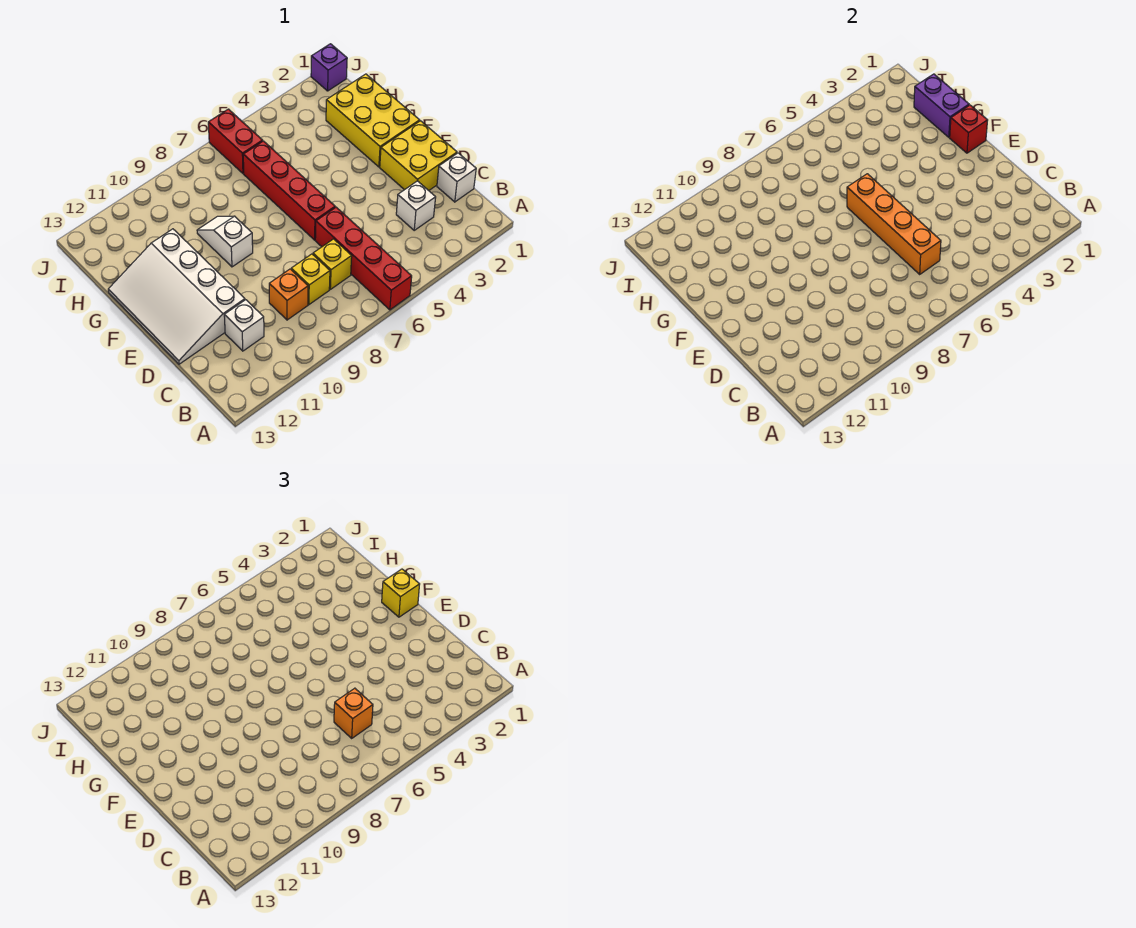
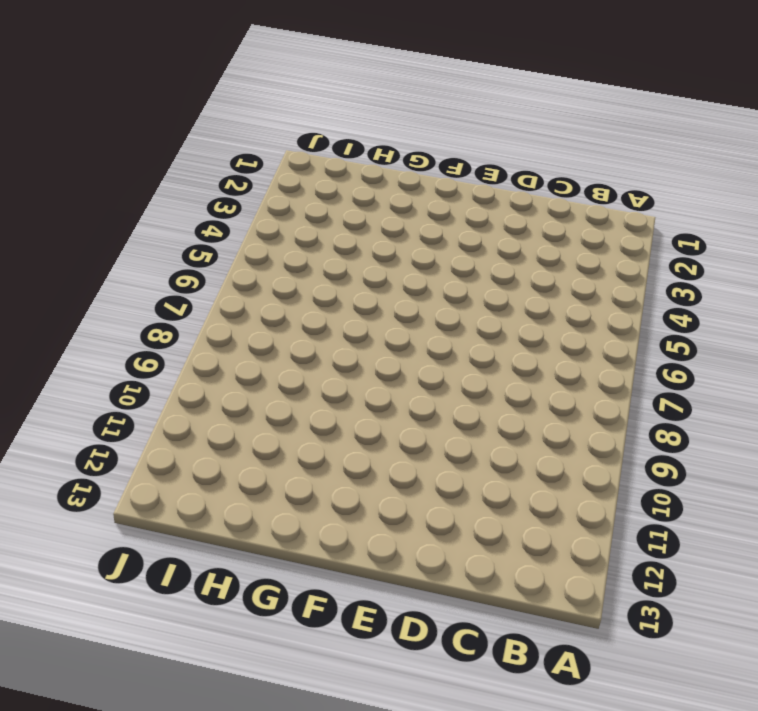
none -> red brick A6:D6 level 1
none -> white brick C1 level 1
none -> white brick C3 level 1

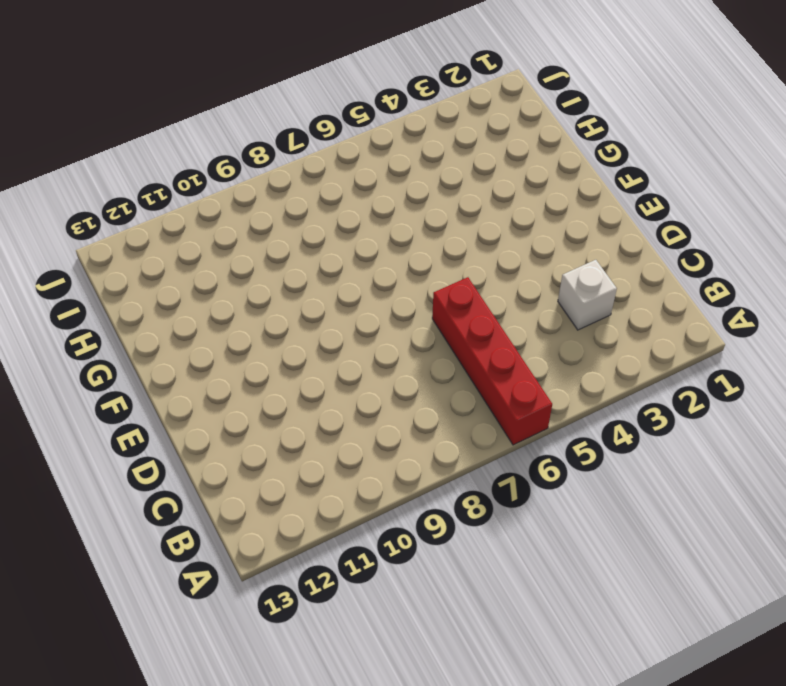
none -> white brick C1 level 1
none -> yellow brick C7 level 1
none -> yellow brick C8 level 1

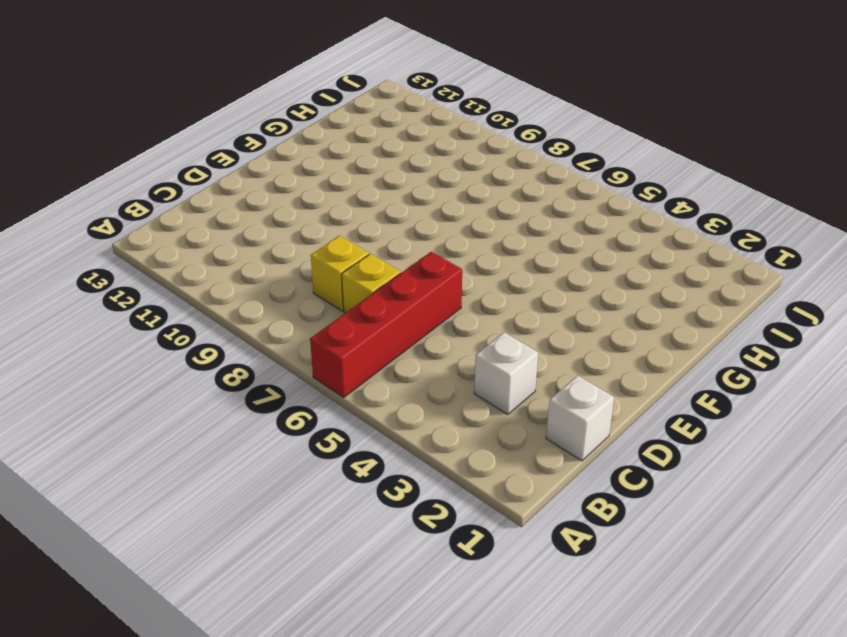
none -> orange brick C9 level 1
none -> white brick C11 level 1
none -> yellow brick D1:E2 level 1

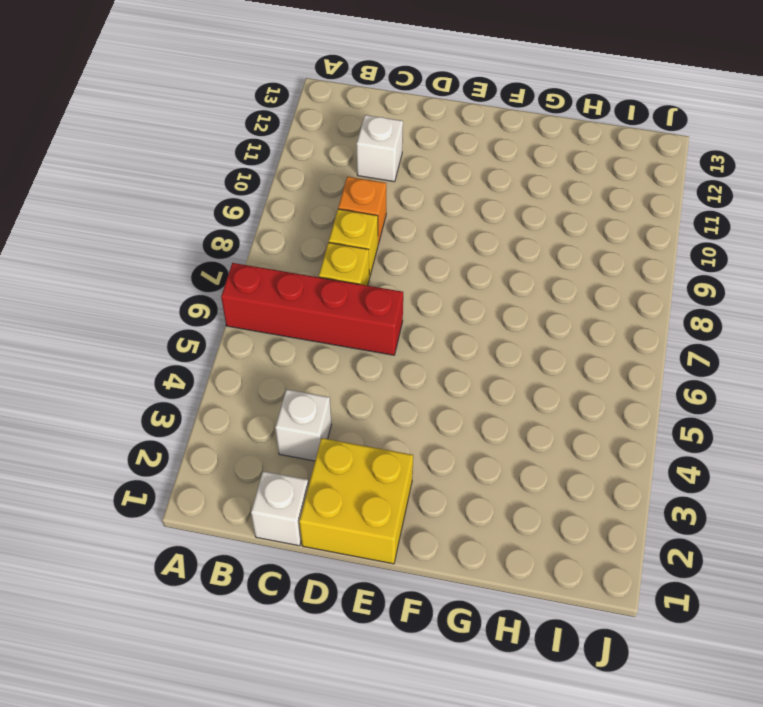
none -> white slope D11:G13 level 1 top 11
none -> red brick E6:H6 level 1
none -> yellow brick F1:H2 level 1

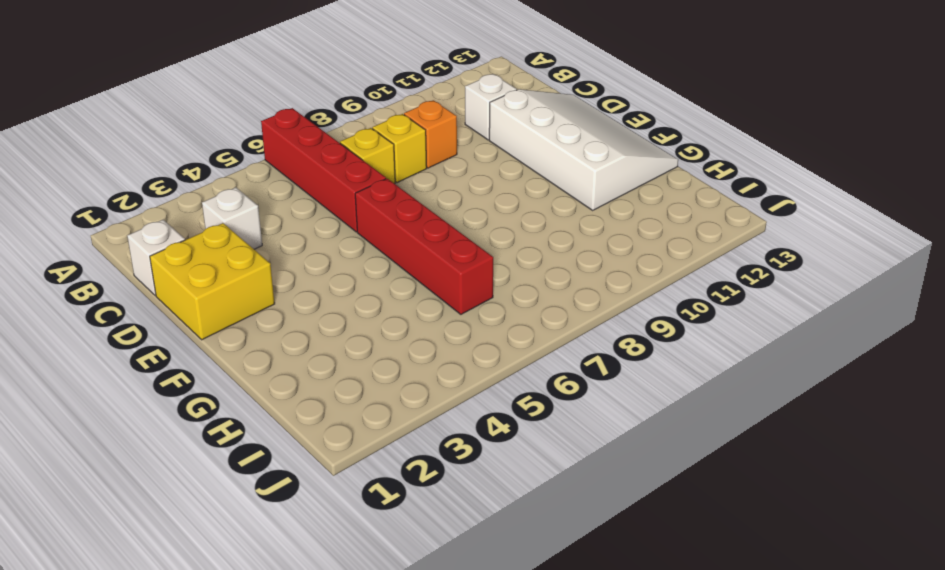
none -> yellow brick F1:H2 level 1
none -> white slope F9:G9 level 1 top F
none -> red brick I6:J6 level 1

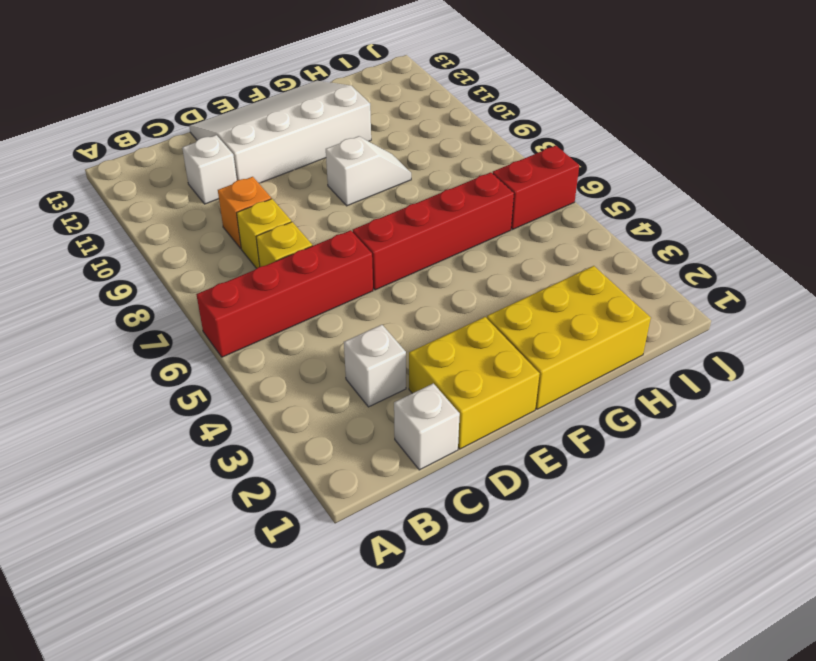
none -> purple brick J1 level 1
none -> orange brick C6:F6 level 2
none -> red brick F1 level 2

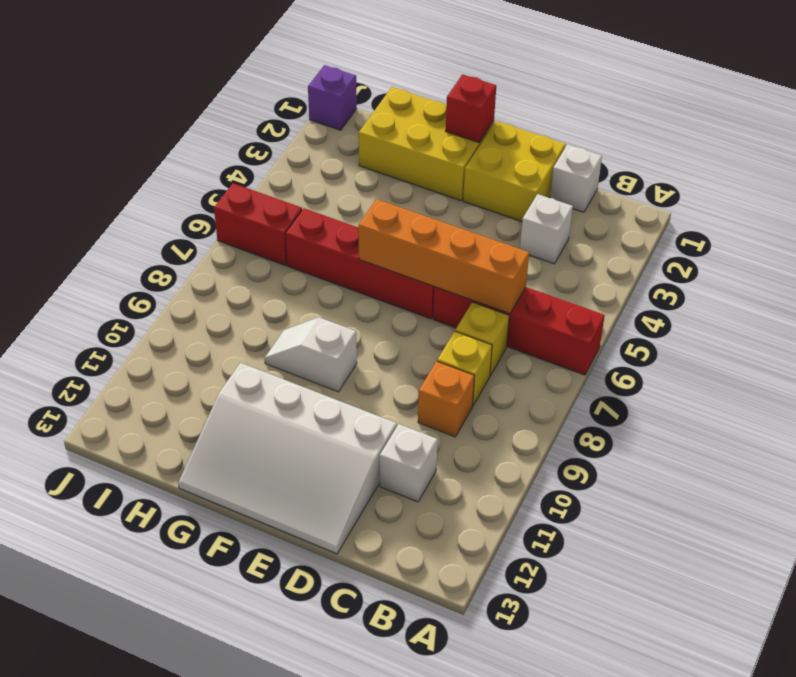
none -> purple brick G1:H1 level 2
none -> orange brick C6 level 3
none -> yellow brick F1 level 3

